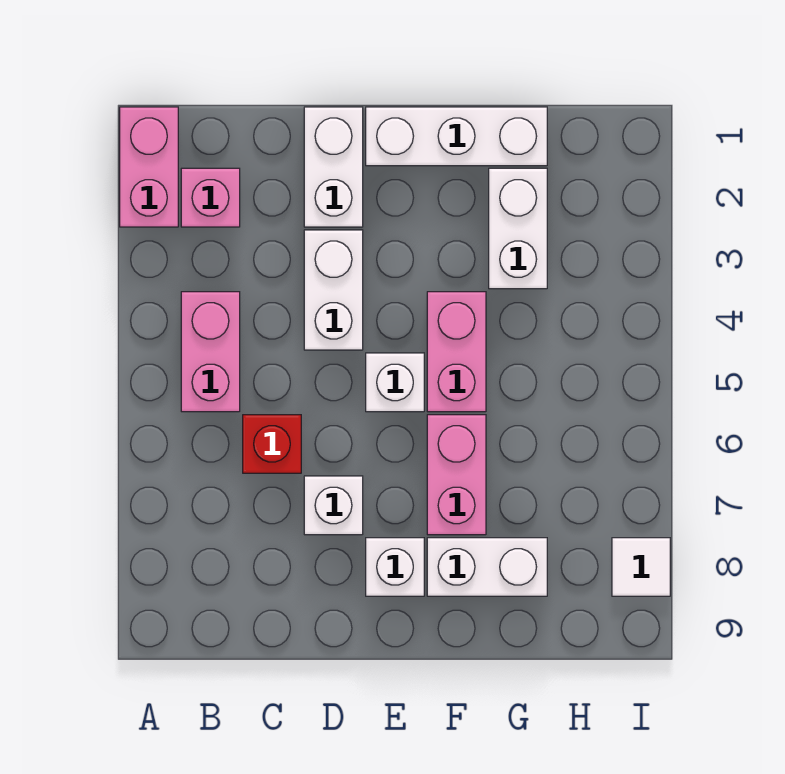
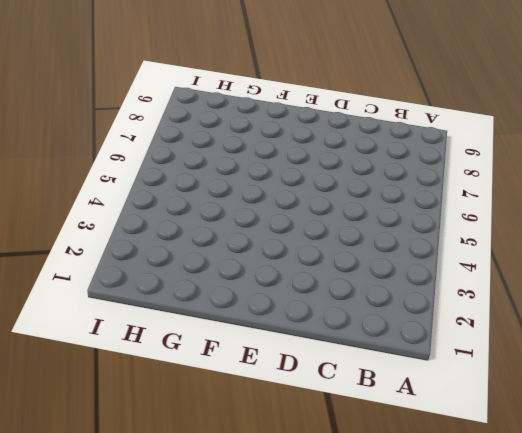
none -> pink brick A1:A2 level 1
none -> pink brick B2 level 1
none -> pink brick B4:B5 level 1

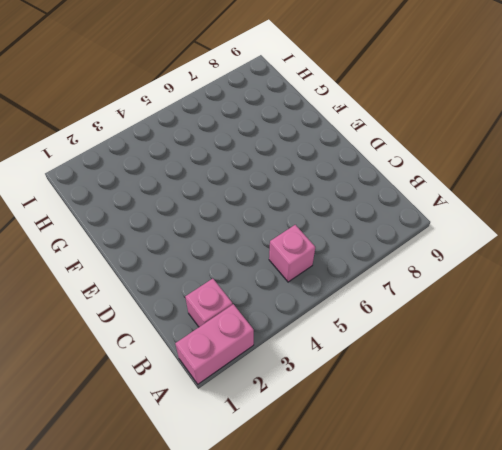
pink brick B5 level 1 -> pink brick B4:B5 level 1
none -> red brick C6 level 1
none -> white brick D1:D2 level 1
none -> white brick D3:D4 level 1

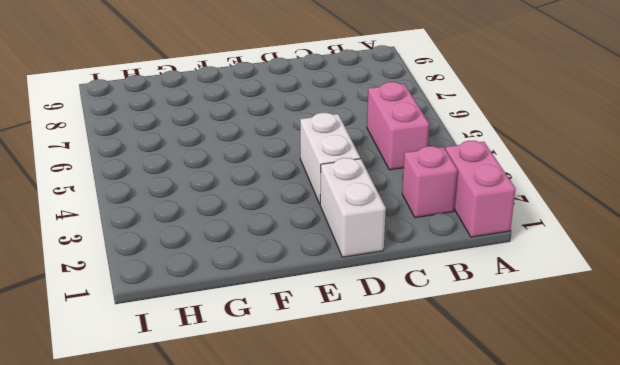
none -> red brick C6 level 1
none -> white brick D7 level 1
none -> white brick E1:G1 level 1

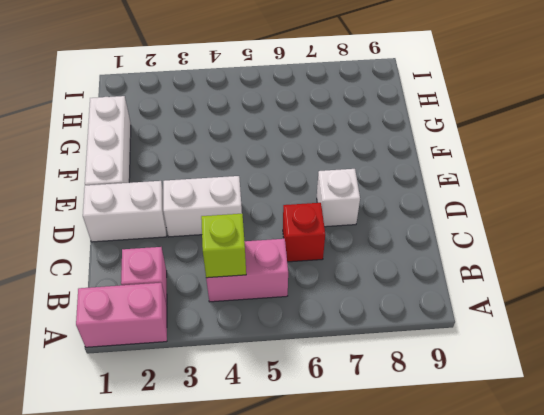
lime brick B4 level 2 -> none
none -> white brick E5 level 1
none -> white brick E8 level 1
none -> pink brick F4:F5 level 1

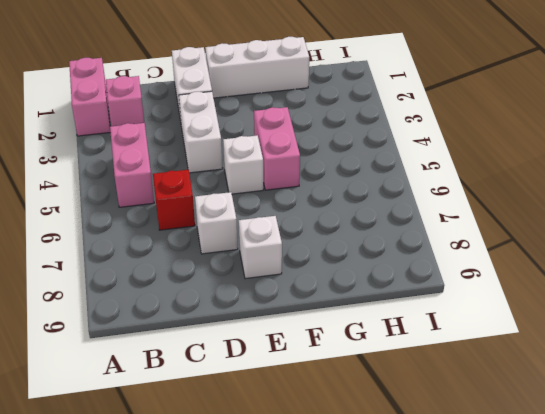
none -> pink brick F6:F7 level 1
none -> white brick F8:G8 level 1
none -> white brick G2:G3 level 1

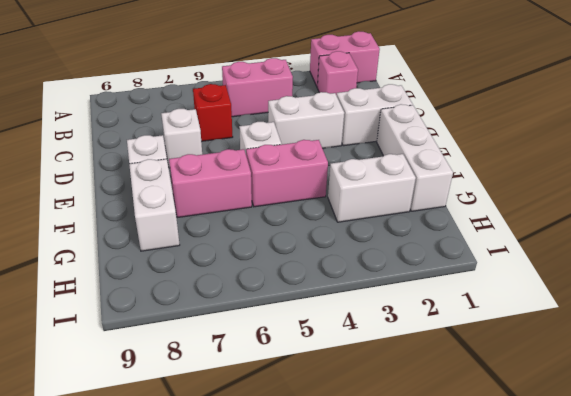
none -> white tile I8 level 1

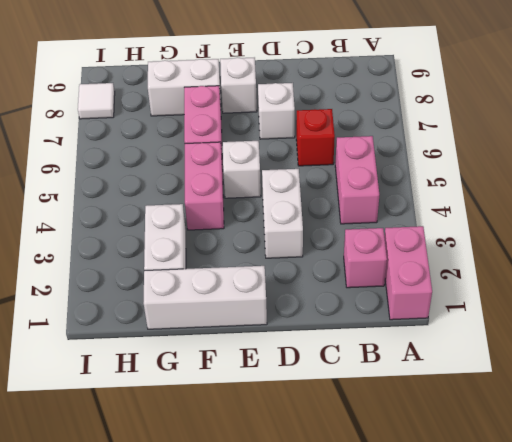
none -> white brick D1:D2 level 1

